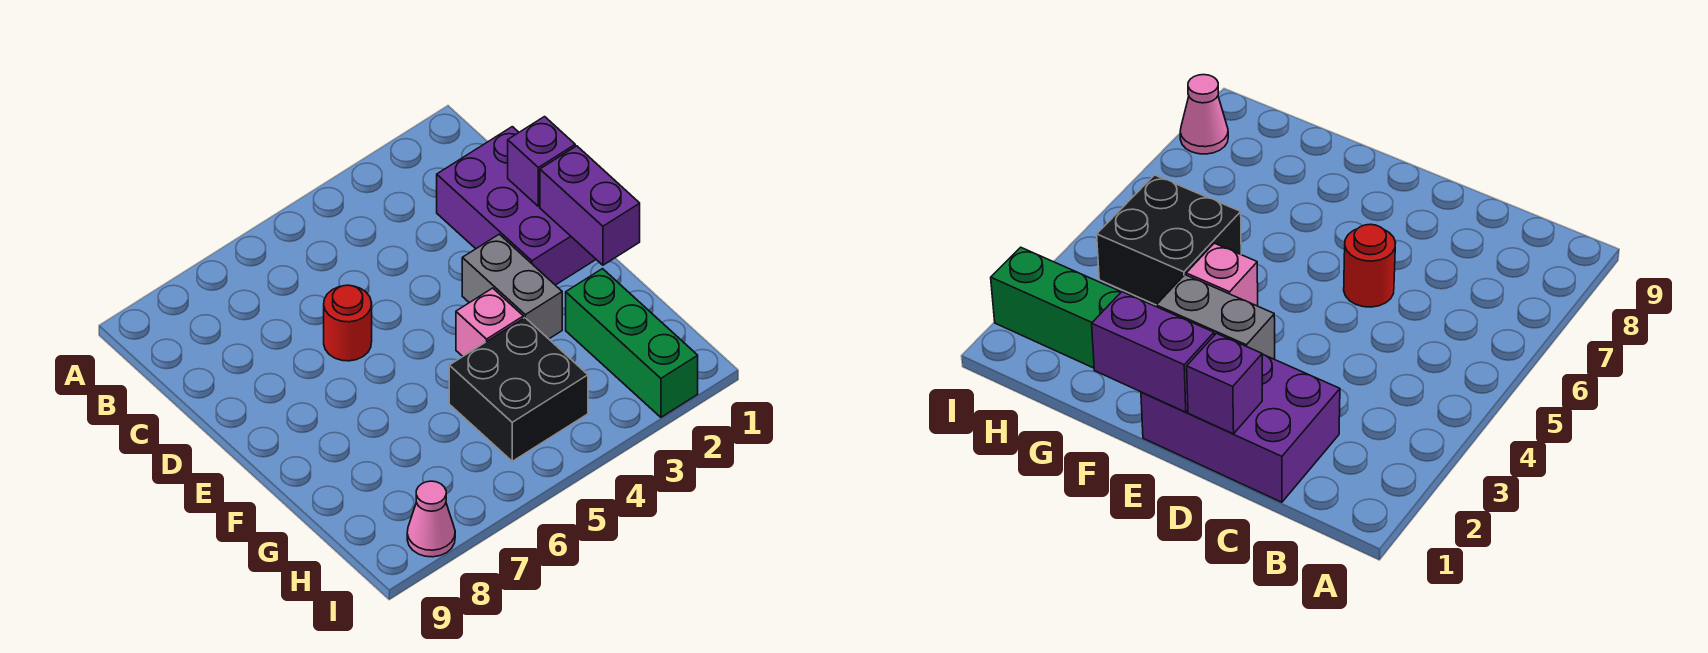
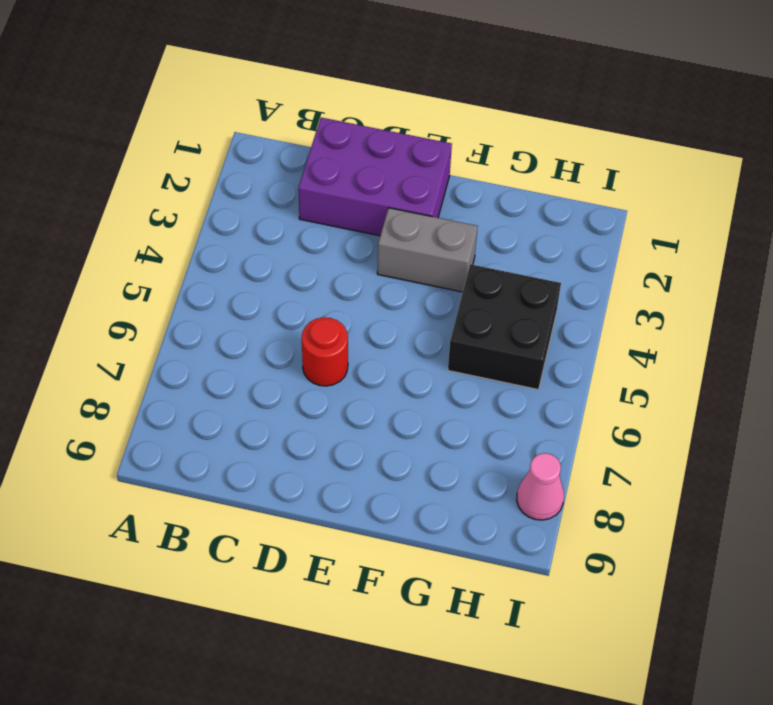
none -> pink brick F4 level 1
none -> green brick G2:I2 level 1

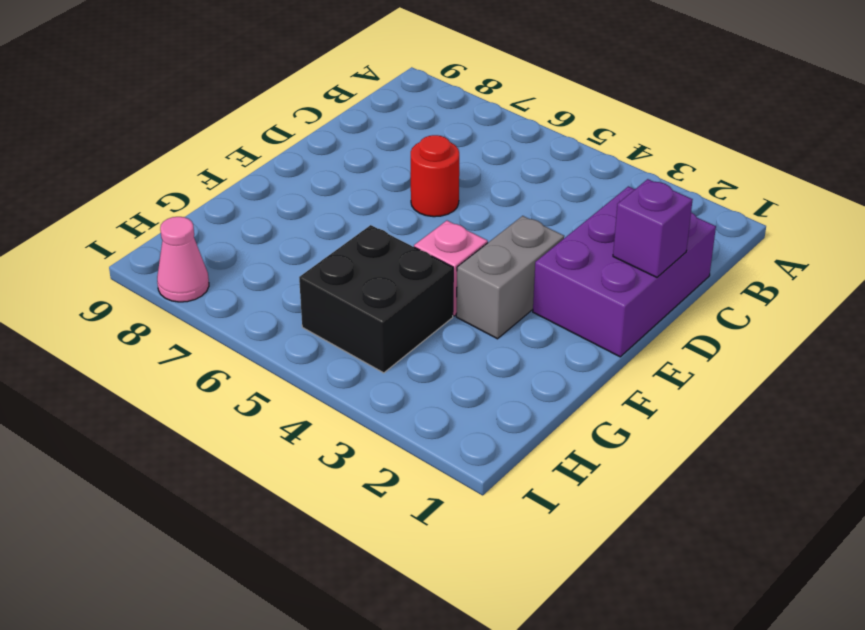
none -> green brick G2:I2 level 1
none -> purple brick E1:F1 level 2

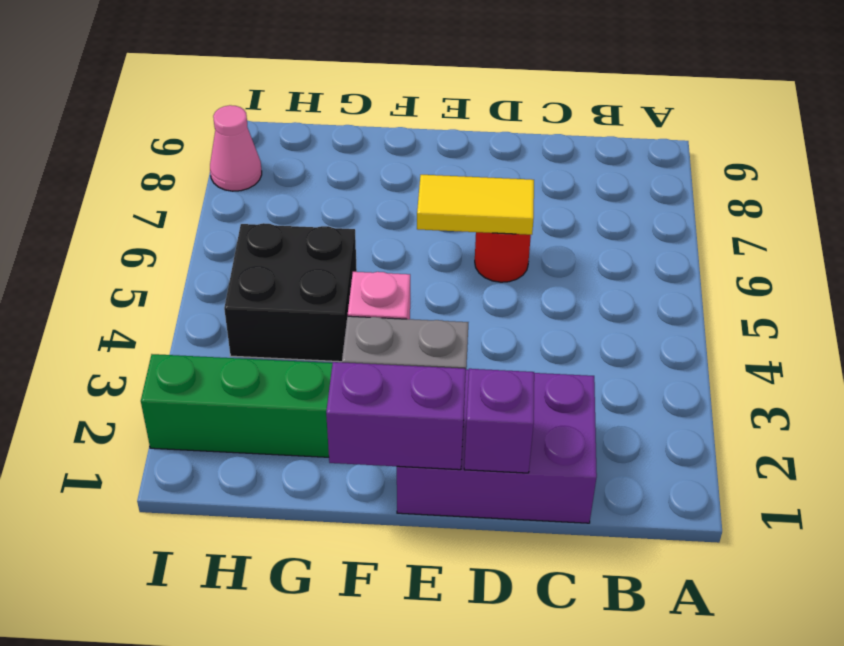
yellow tile D6:E6 level 2 -> none

